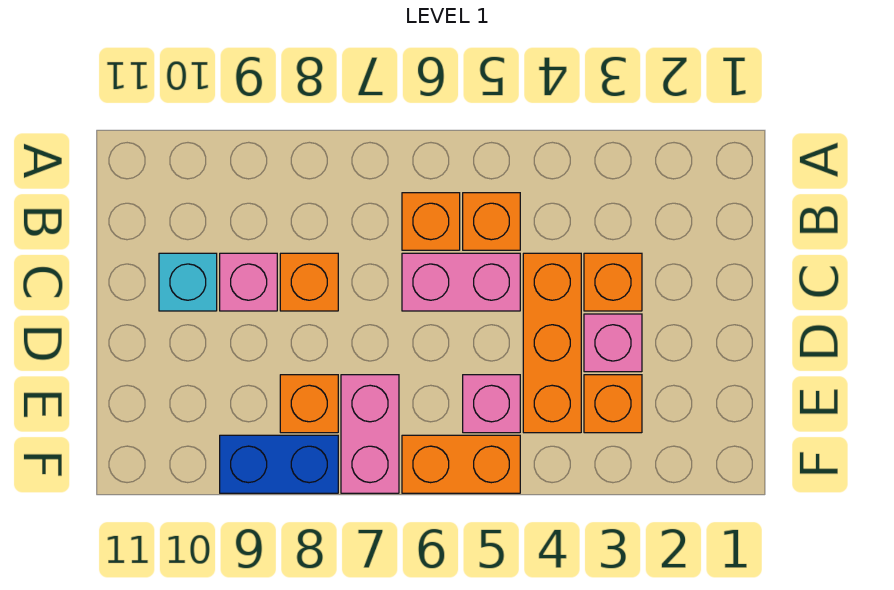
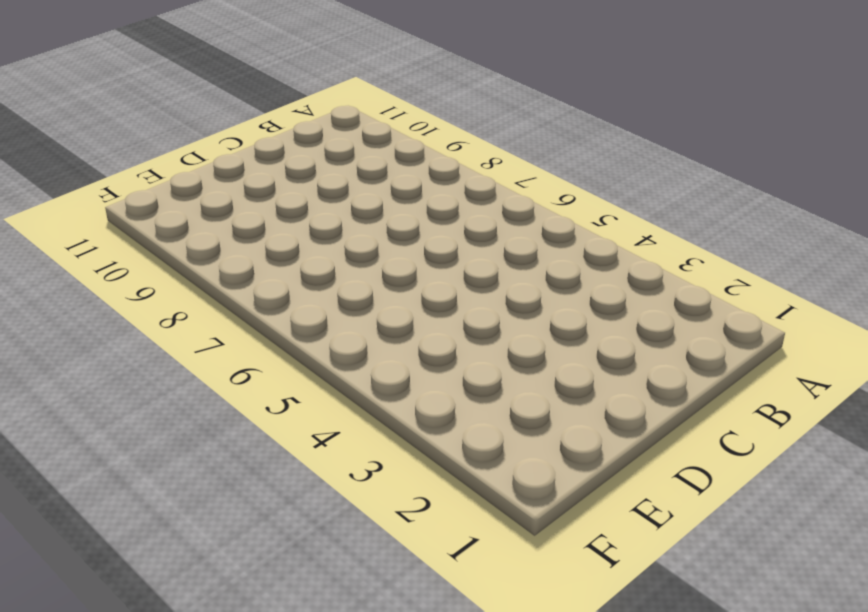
none -> orange brick B5 level 1
none -> orange brick B6 level 1
none -> orange brick C3 level 1

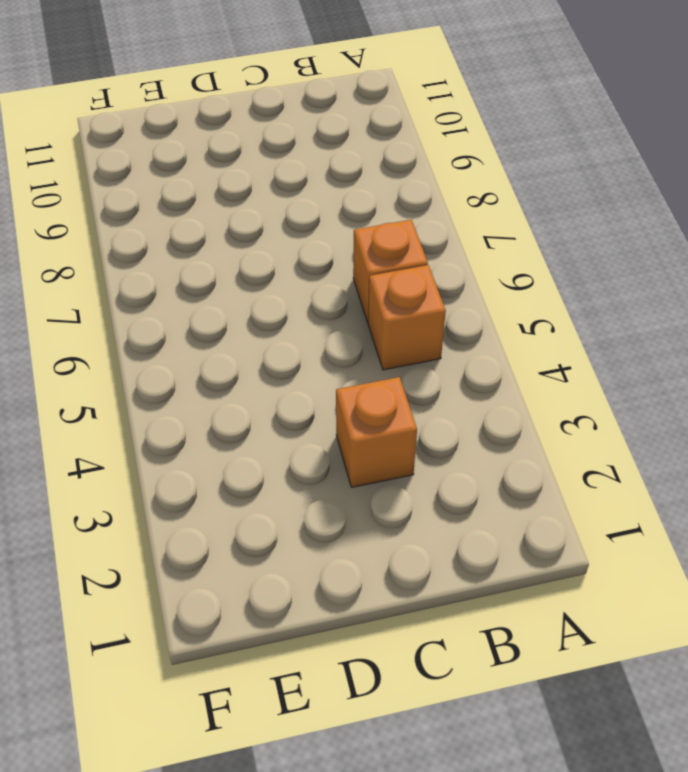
none -> orange brick C4:E4 level 1
none -> pink brick C5:C6 level 1
none -> orange brick C8 level 1

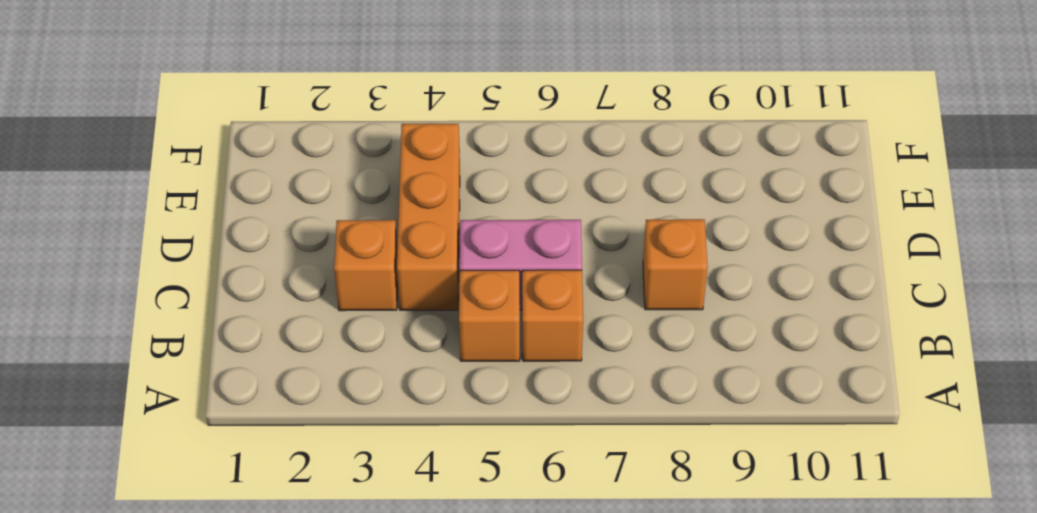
none -> pink brick C9 level 1
none -> cyan brick C10 level 1
none -> pink brick D3 level 1

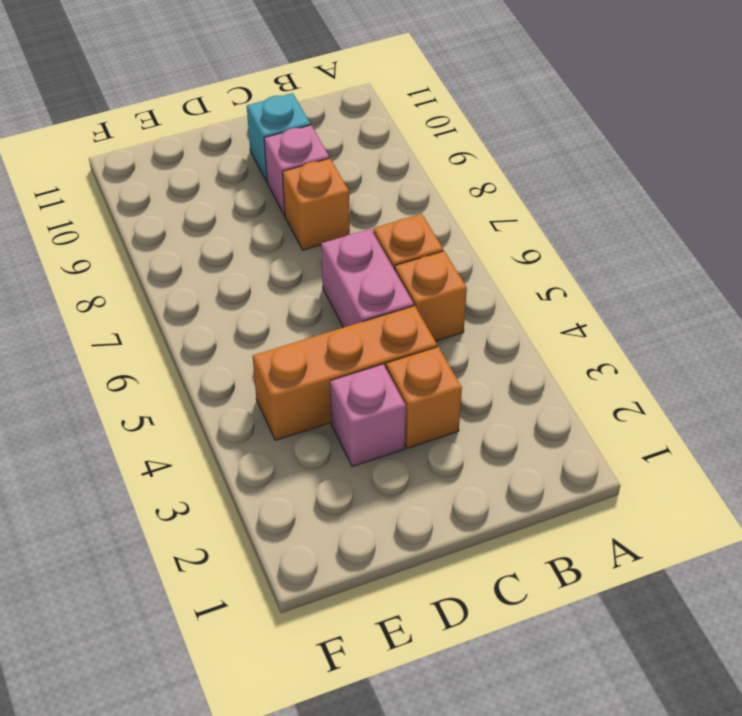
none -> orange brick E3 level 1
none -> pink brick E5 level 1
none -> pink brick E7:F7 level 1

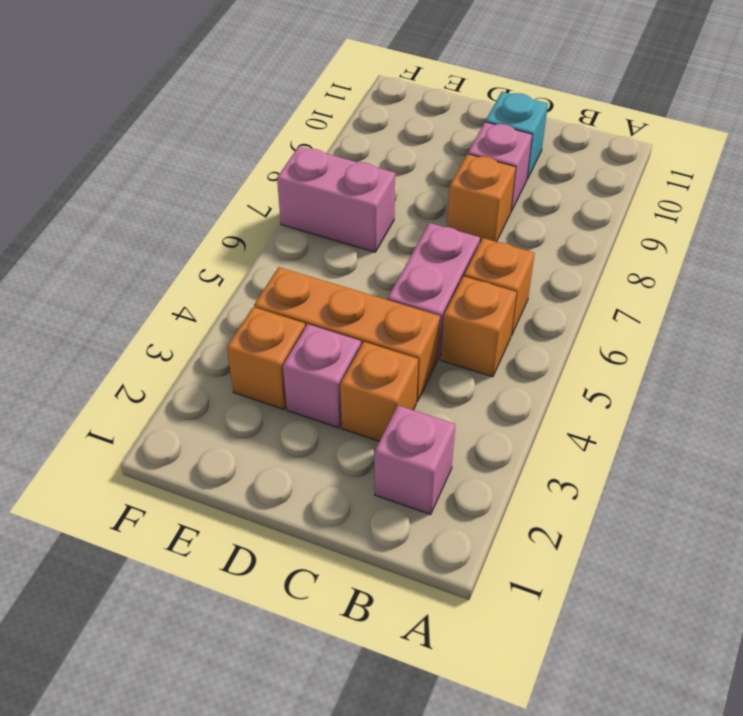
pink brick B2 level 1 -> pink brick E5 level 1
none -> orange brick E8 level 1
none -> orange brick F5:F6 level 1
none -> blue brick F8:F9 level 1

